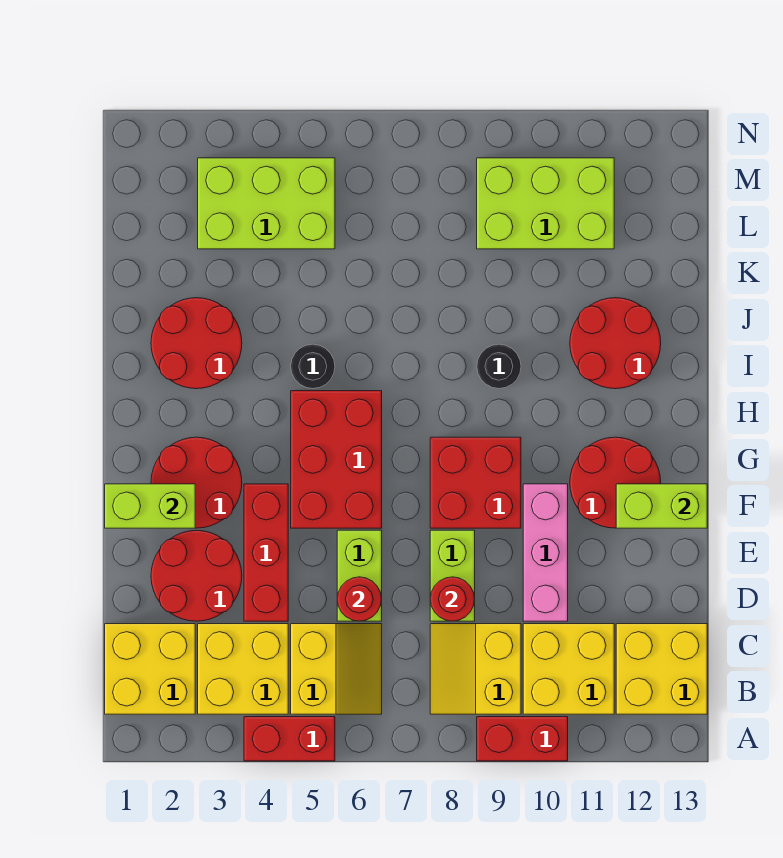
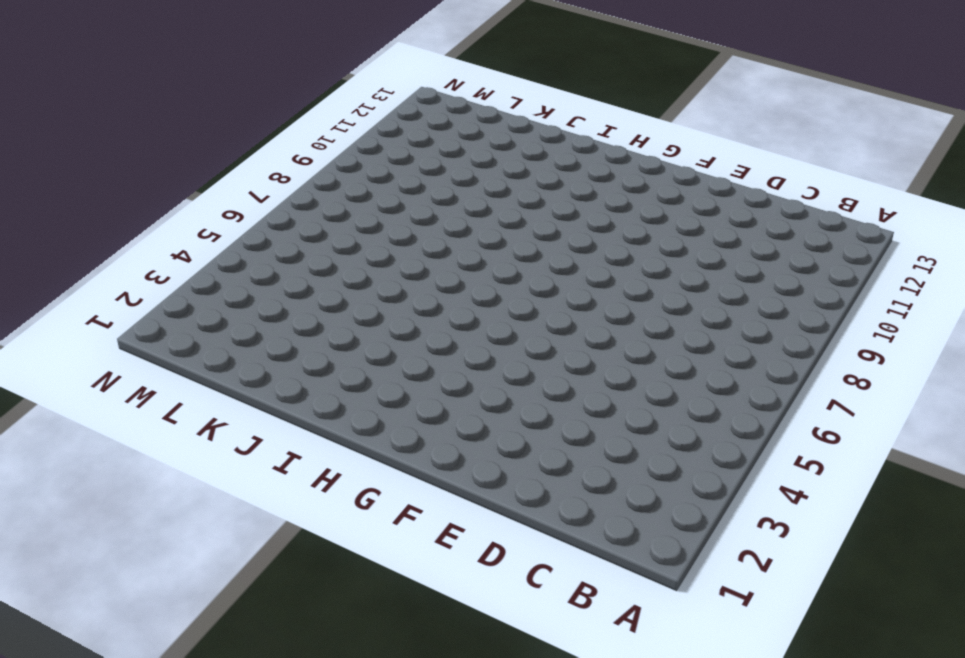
none -> red brick A4:A5 level 1
none -> red brick A9:A10 level 1
none -> yellow brick B1:C2 level 1

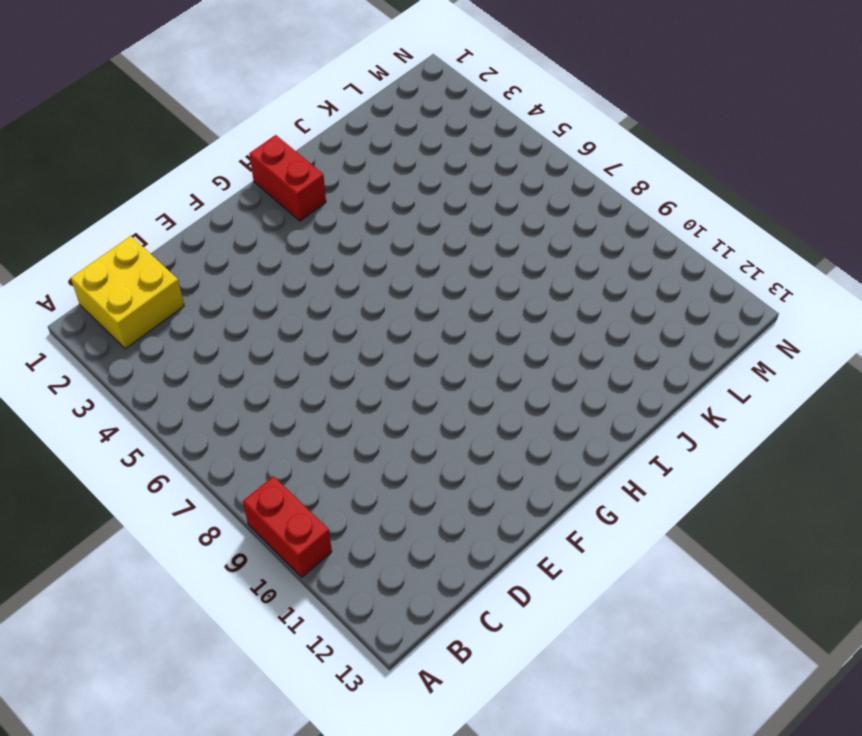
red brick H1:H2 level 1 -> red brick A4:A5 level 1
none -> yellow brick B3:C4 level 1
none -> yellow slope B5:C6 level 1 top 5
none -> yellow slope B8:C9 level 1 top 9

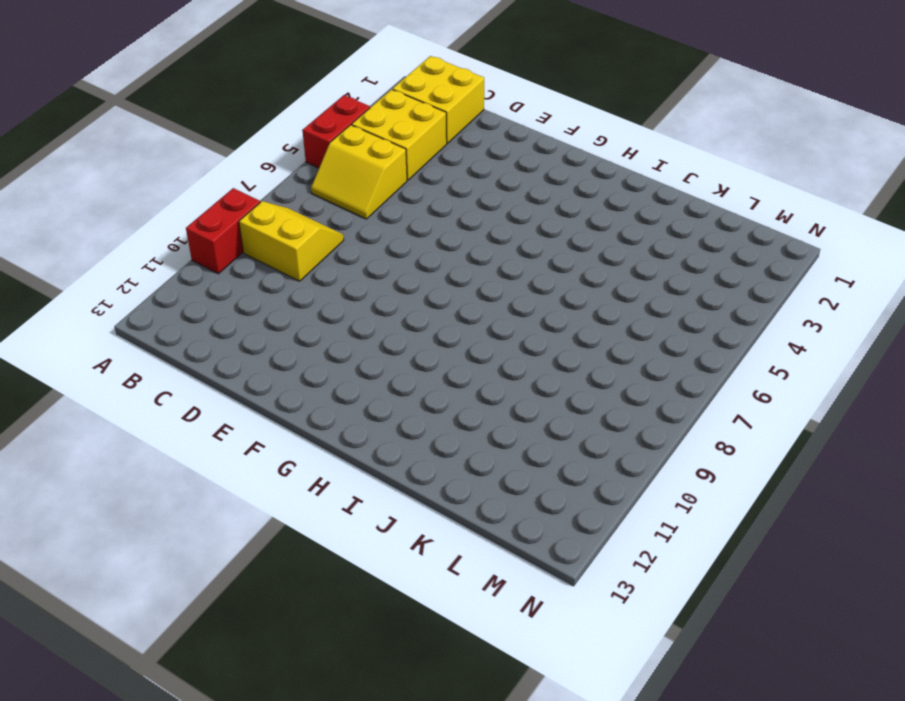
none -> yellow brick B10:C11 level 1
none -> yellow brick B12:C13 level 1
none -> red round brick D2:E3 level 1

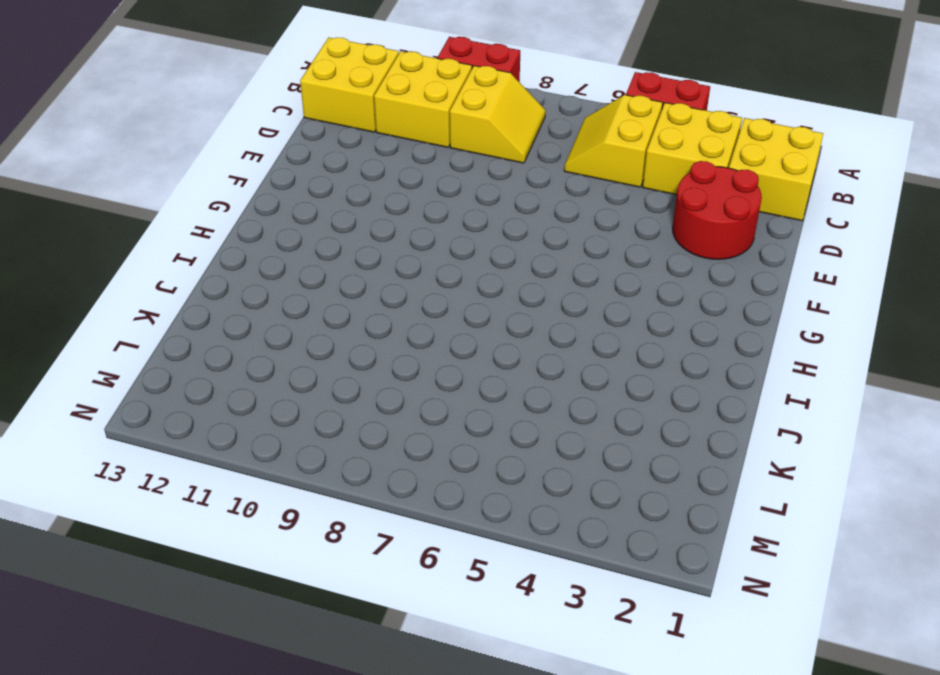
none -> red brick D4:F4 level 1
none -> lime brick D6:E6 level 1
none -> lime brick D8:E8 level 1

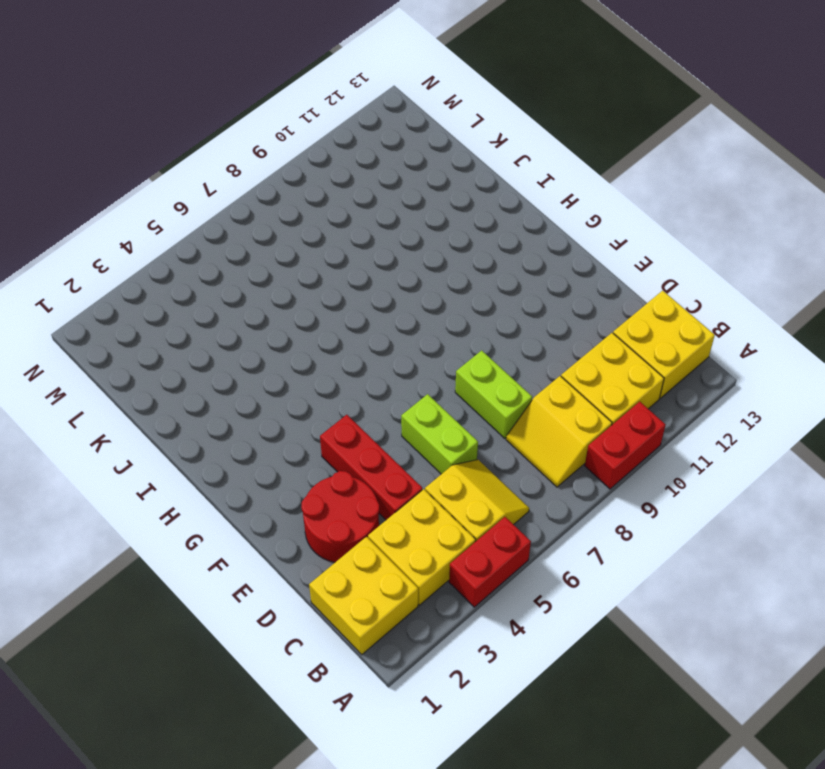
none -> pink brick D10:F10 level 1
none -> red round brick F2:G3 level 1
none -> red brick F5:H6 level 1

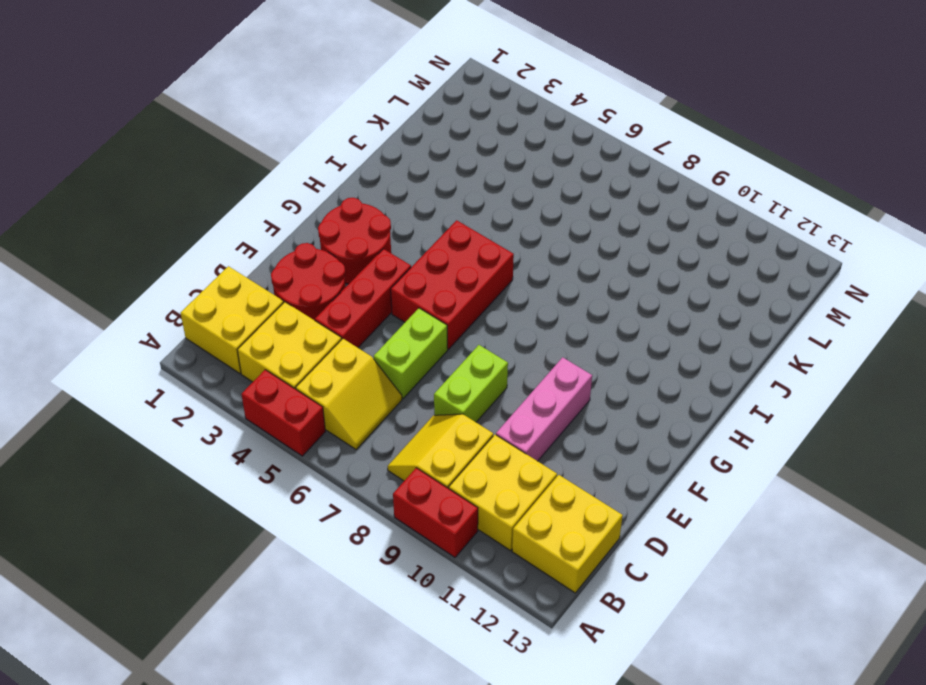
none -> red brick F8:G9 level 1
none -> red round brick F11:G12 level 1
none -> red round brick I2:J3 level 1

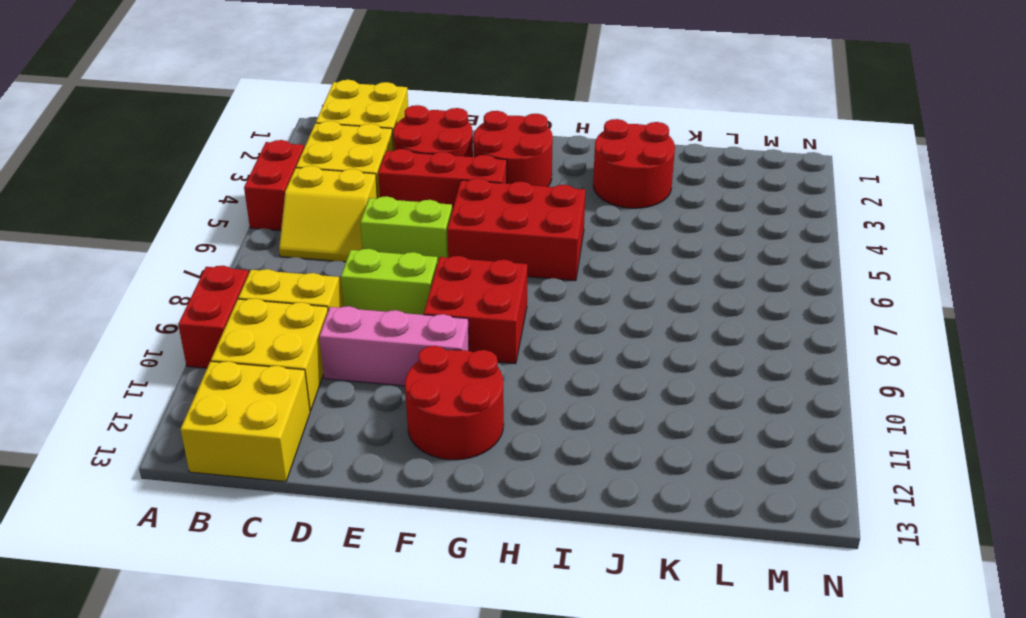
none -> black round brick I5 level 1
none -> black round brick I9 level 1
none -> red round brick I11:J12 level 1

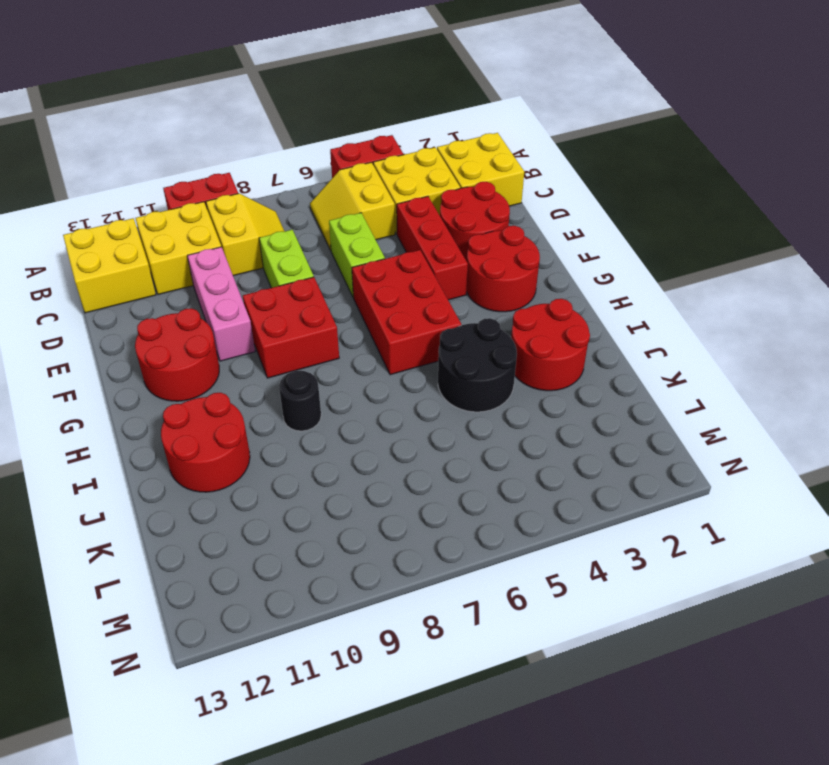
black round brick I4:J5 level 1 -> black round brick I5 level 1
none -> lime brick L3:M5 level 1
none -> lime brick L9:M11 level 1
none -> red round brick D6 level 2

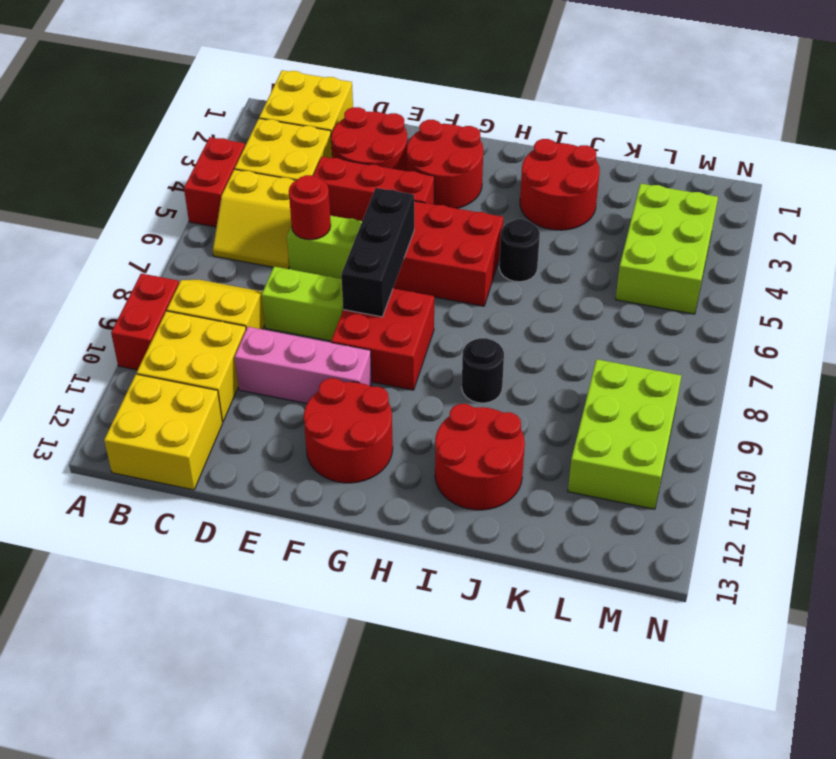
black brick F6:F8 level 2 -> none
none -> red round brick D8 level 2
none -> lime brick F1:F2 level 2
none -> lime brick F12:F13 level 2

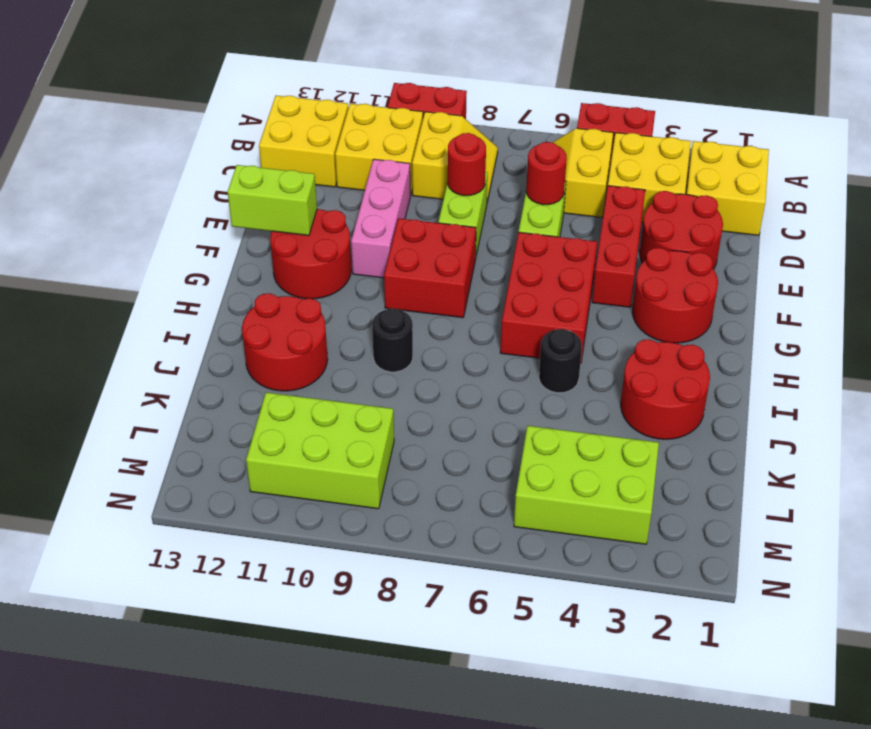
none -> lime brick F1:F2 level 2

